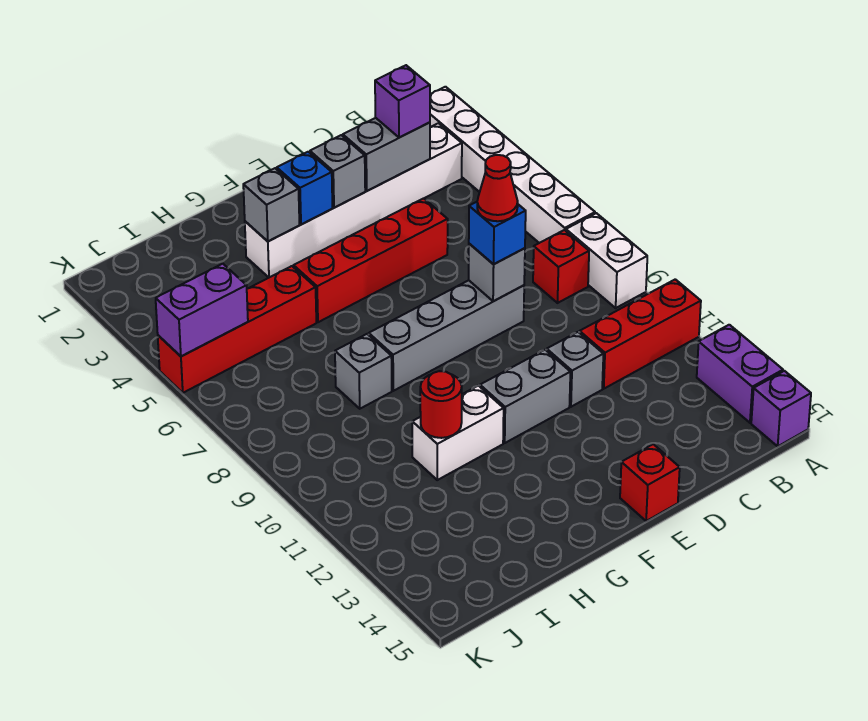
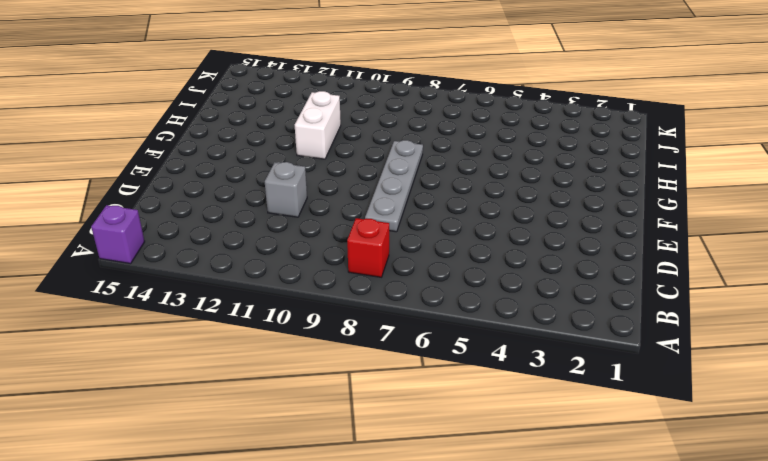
grey plate D8:G8 level 1 -> grey brick D8:G8 level 1
none -> white brick A2:A7 level 1
none -> white brick A8:A9 level 1
none -> red brick A11:C11 level 1

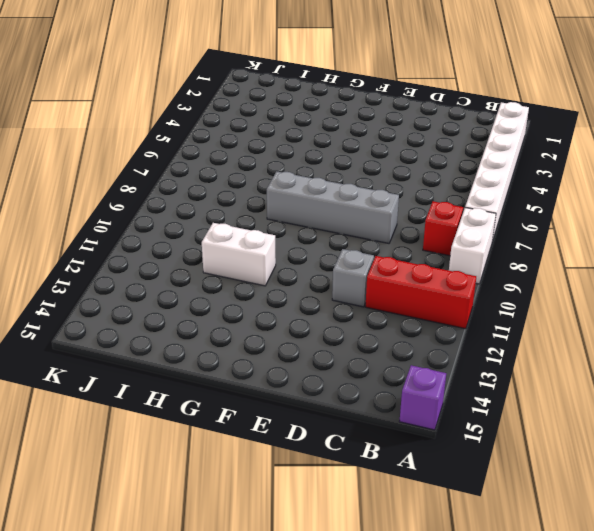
none -> purple brick A13:A14 level 1
none -> white brick B3:G3 level 1
none -> red brick D5:G5 level 1

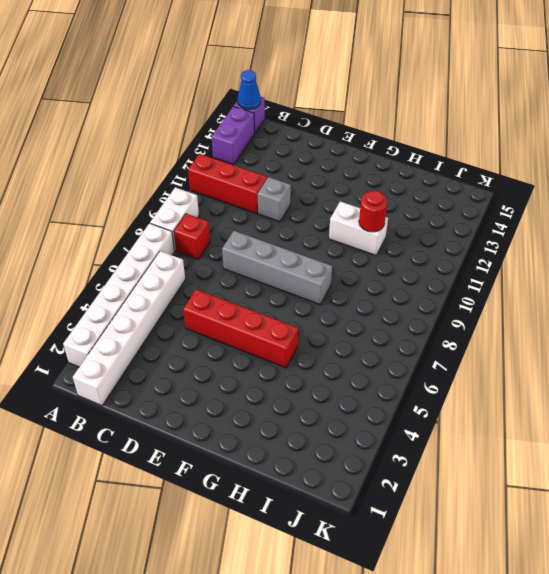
blue cone A15 level 2 -> none
white brick B1:B6 level 1 -> white brick B3:G3 level 1
none -> grey brick E11:F11 level 1
none -> red brick E15 level 1
none -> red brick H5:K5 level 1

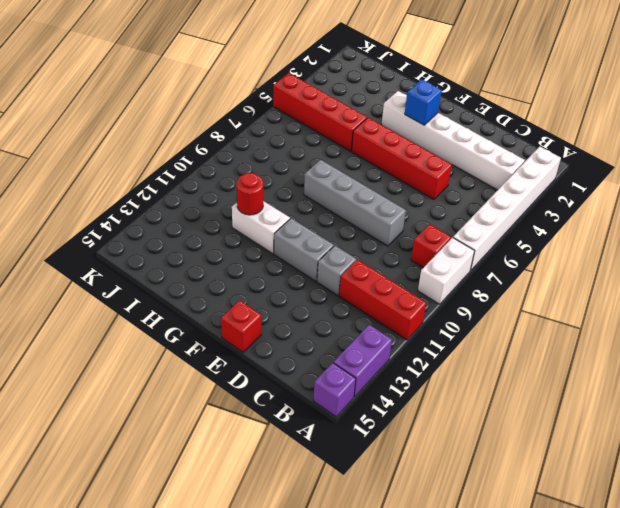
none -> grey brick H8 level 1
none -> grey brick C3:D3 level 2
none -> grey brick D8 level 2

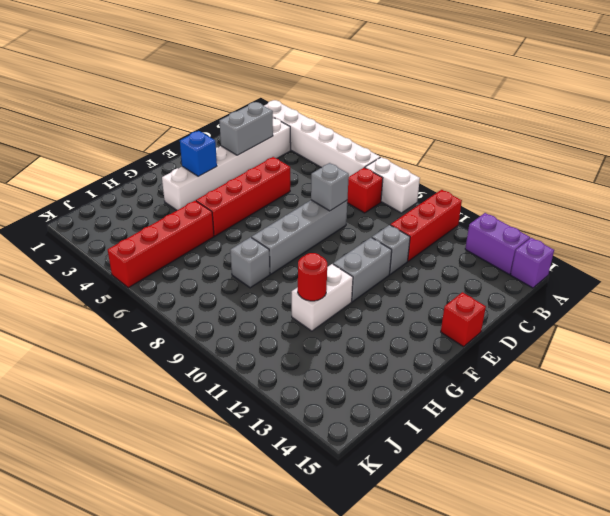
none -> grey brick E3 level 2
none -> grey brick G3 level 2
none -> purple brick J5:K5 level 2

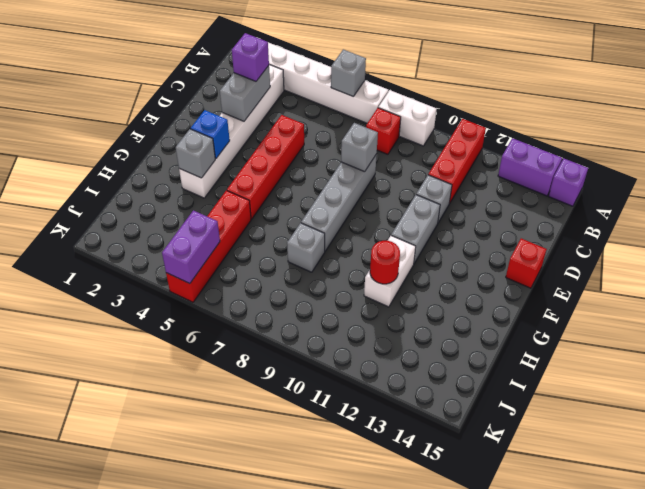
grey brick A6 level 2 -> grey brick E3 level 2
none -> blue brick D8 level 3
none -> red cone D8 level 4

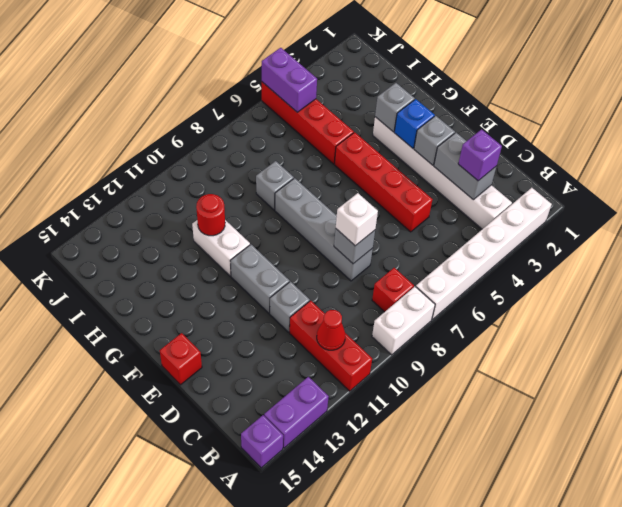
red cone B11 level 2 -> red cone D8 level 4
white brick D8 level 3 -> blue brick D8 level 3

